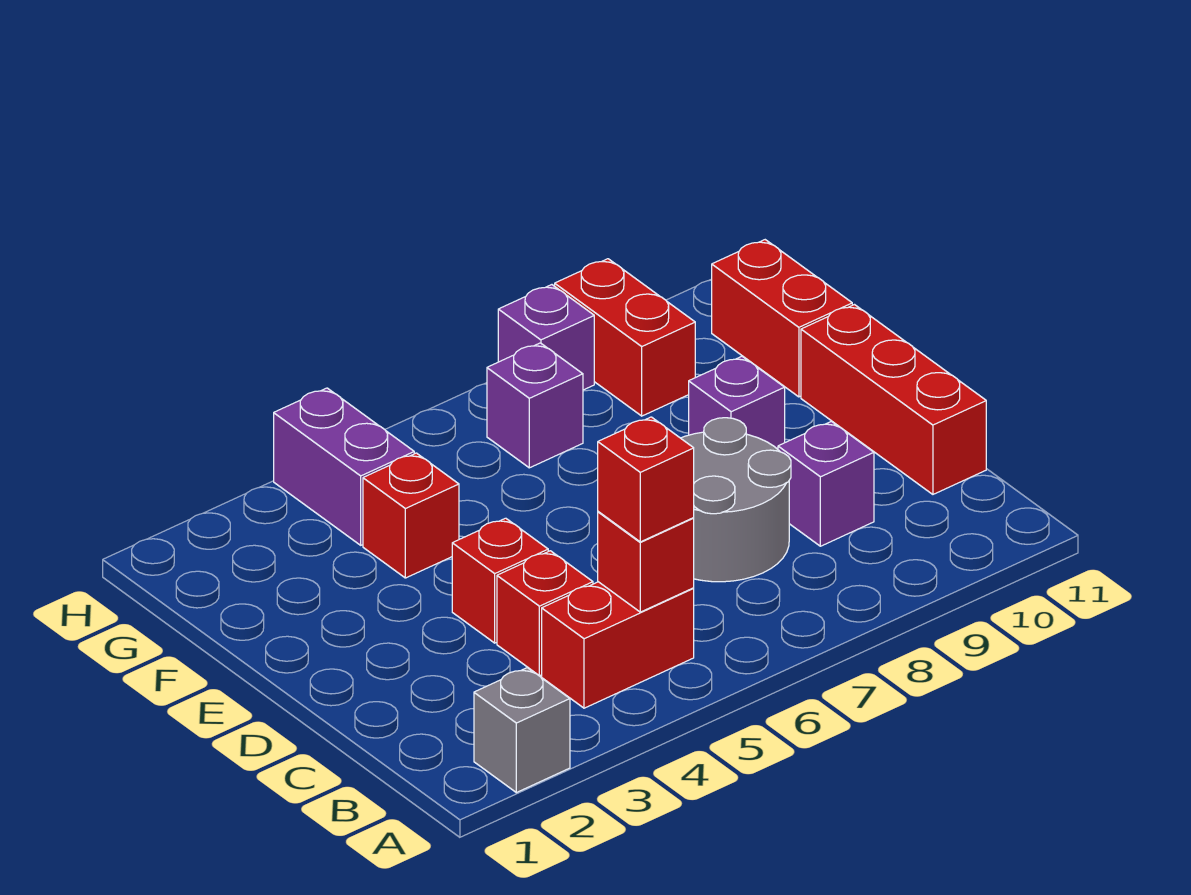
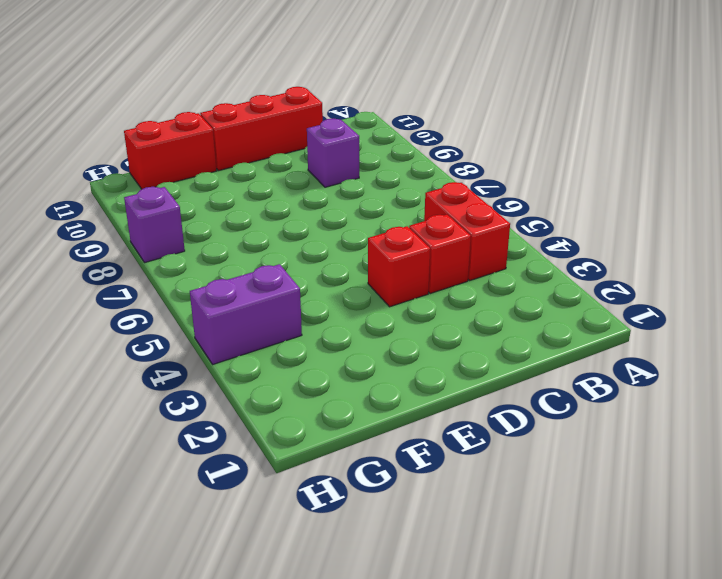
none -> grey brick A2 level 1
none -> grey round brick C7:D8 level 1
none -> purple brick E9 level 1

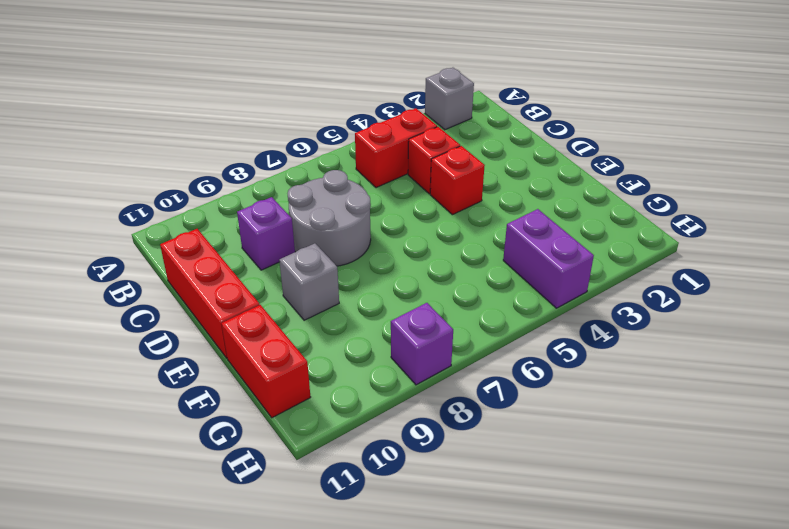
grey brick E9 level 1 -> purple brick E9 level 1
none -> red brick F4 level 1
none -> purple brick G7 level 1
none -> red brick G9:H9 level 1

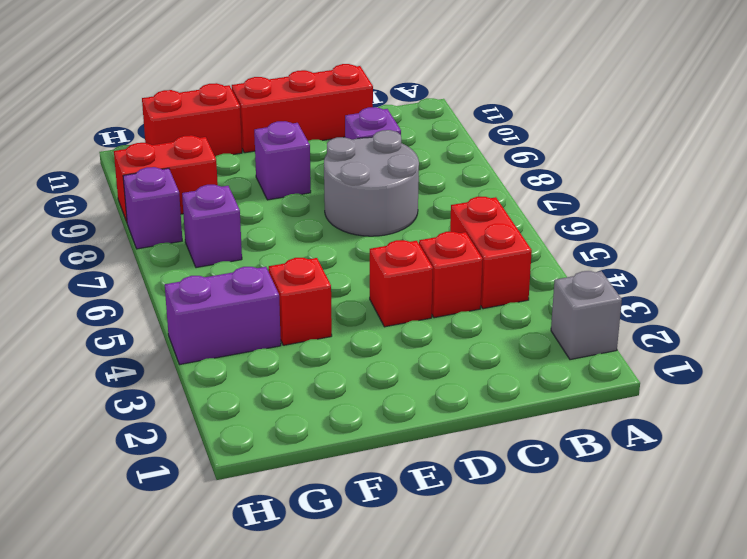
none -> red brick B5 level 2
none -> red brick B5 level 3

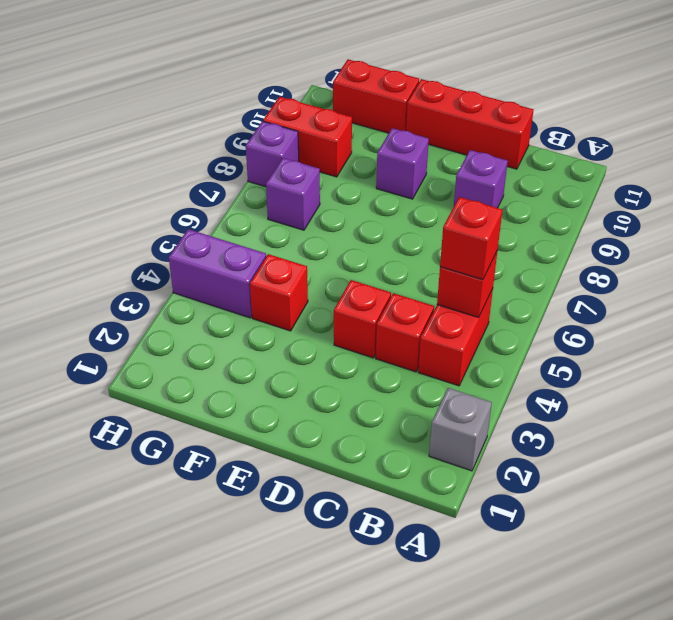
none -> grey round brick C7:D8 level 1

